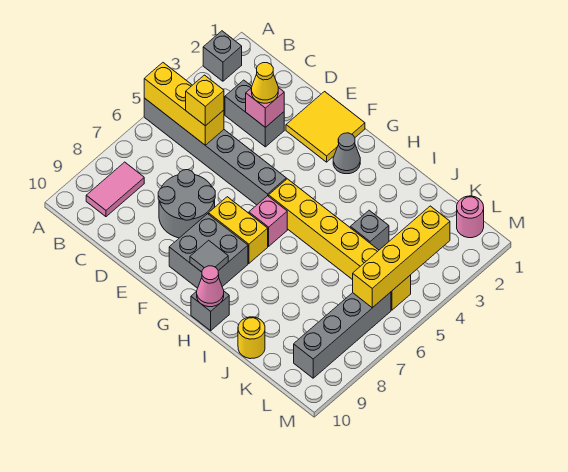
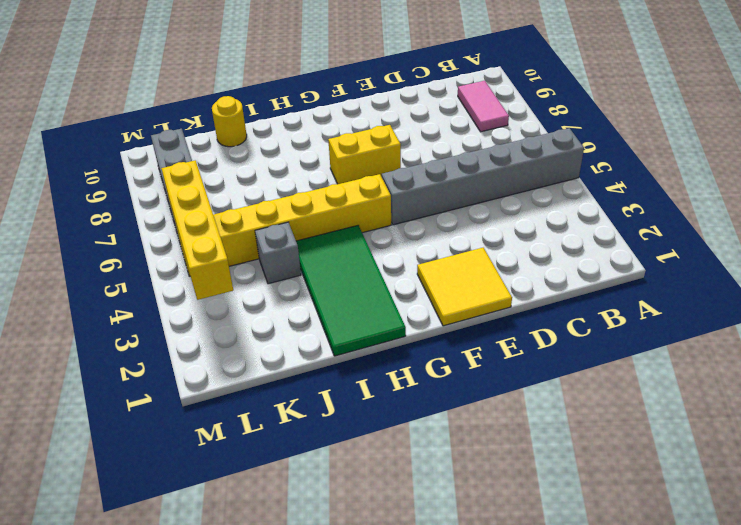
green tile H1:I4 level 1 -> none
none -> grey brick A2 level 1
none -> grey brick C3:D3 level 1
none -> grey round brick D7:E8 level 1

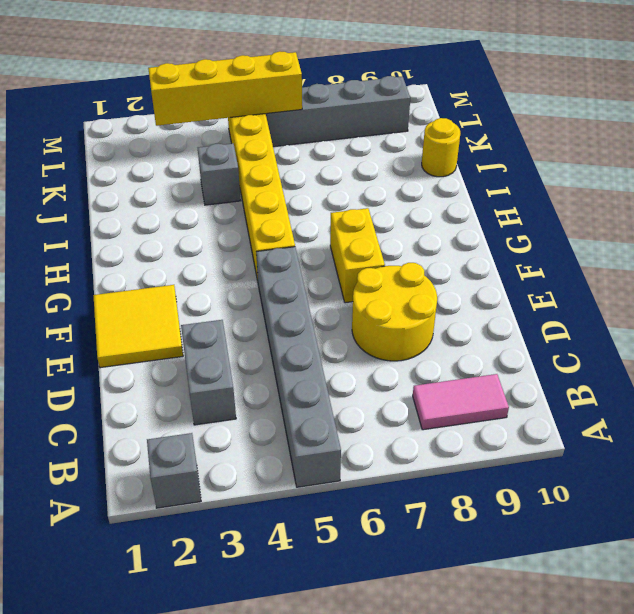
yellow round brick D7:E8 level 1 -> grey round brick D7:E8 level 1
none -> grey brick F8:G9 level 1
none -> grey cone G2 level 1
none -> pink brick G6 level 1

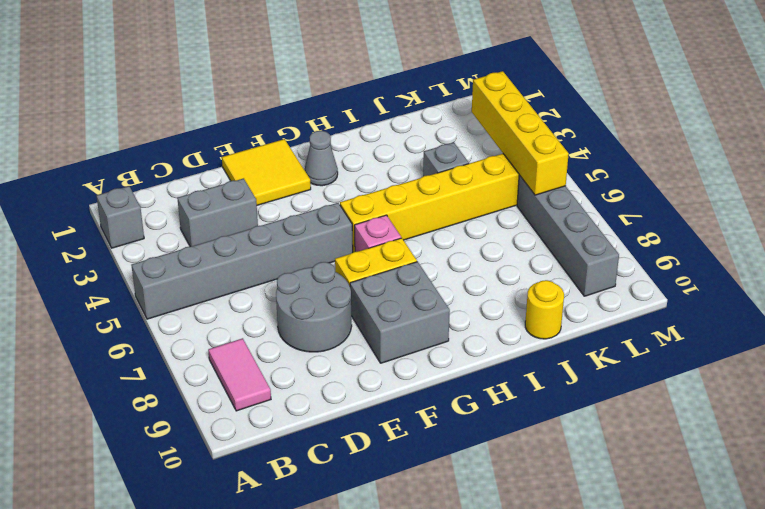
none -> grey brick H10 level 1
none -> pink round brick L1 level 1
none -> yellow brick A5:C5 level 2

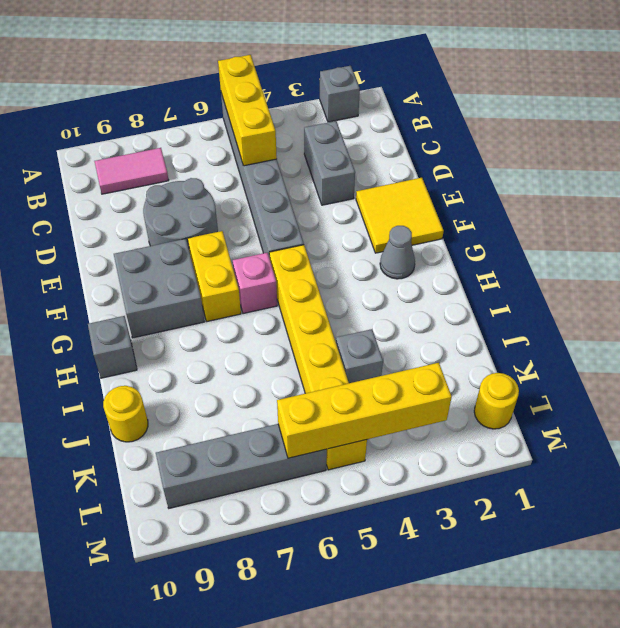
yellow round brick L1 level 1 -> pink round brick L1 level 1
none -> pink brick D3 level 2
none -> grey tile G9 level 2
none -> pink cone H10 level 2

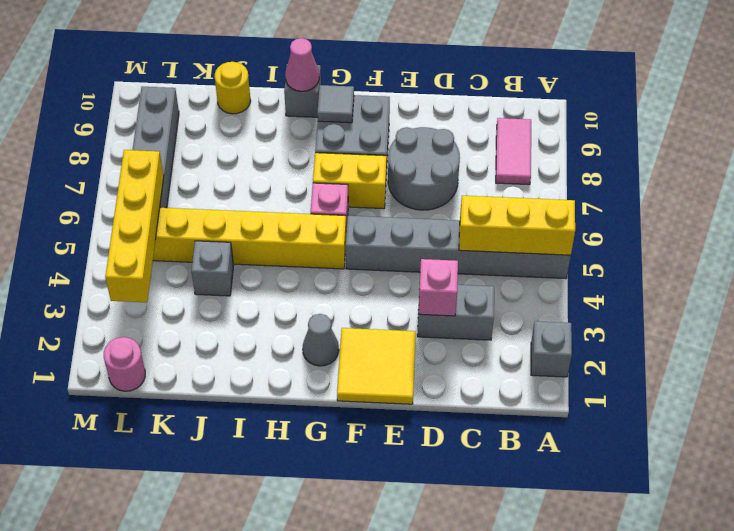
none -> yellow brick C5 level 3
none -> yellow cone D3 level 3

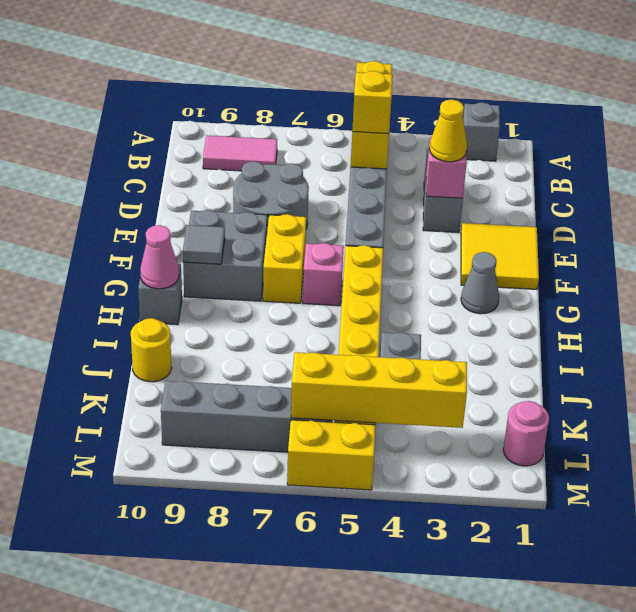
yellow brick M5:M6 level 1 -> none

